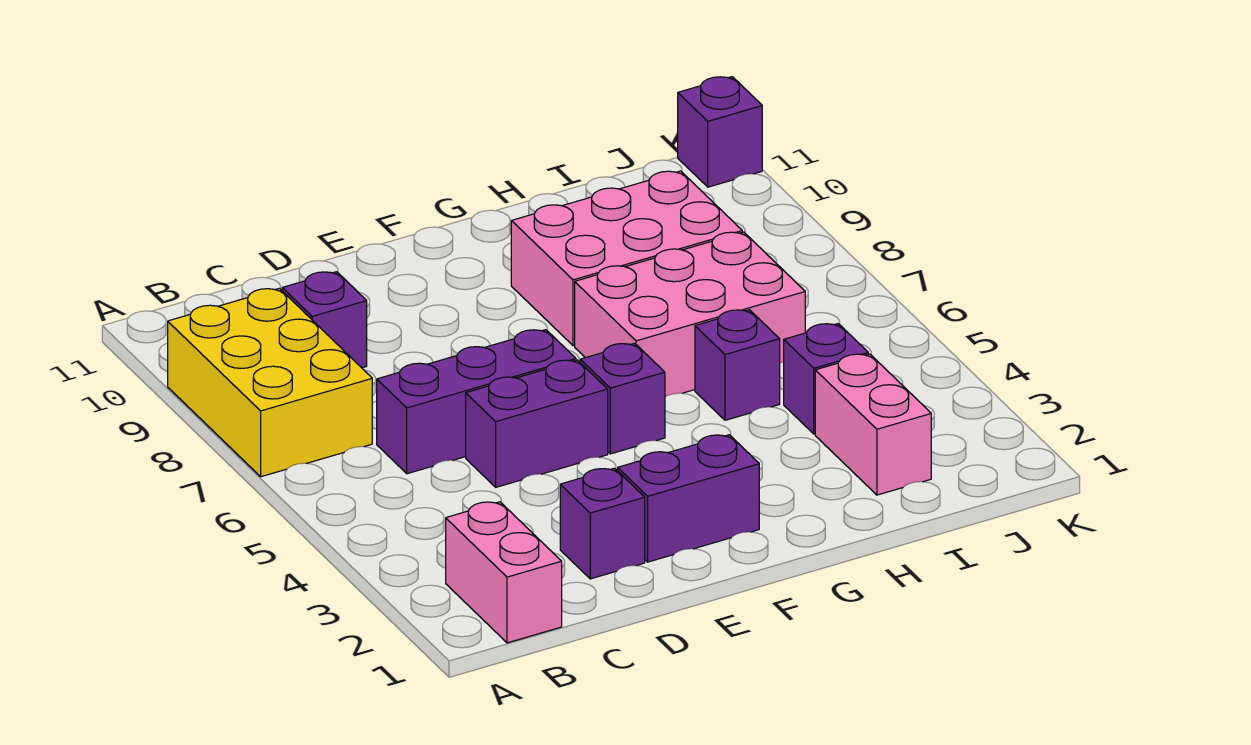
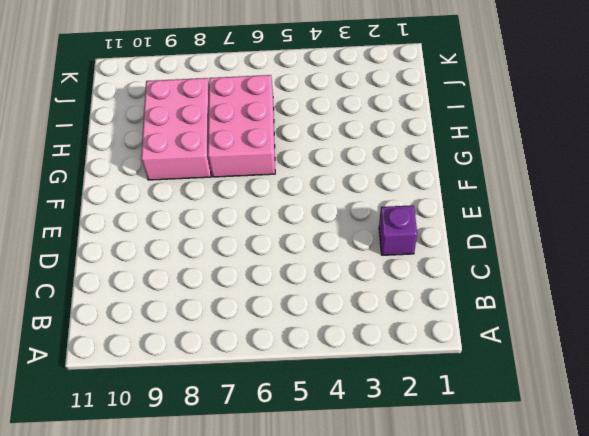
none -> yellow brick A7:B9 level 1
none -> pink brick B1:B2 level 1
none -> purple brick C6:E6 level 1

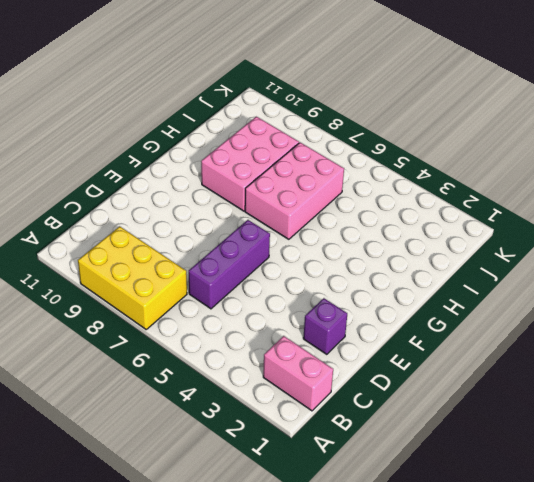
none -> purple brick C9 level 1
none -> purple brick D5:E5 level 1
none -> purple brick E2:F2 level 1

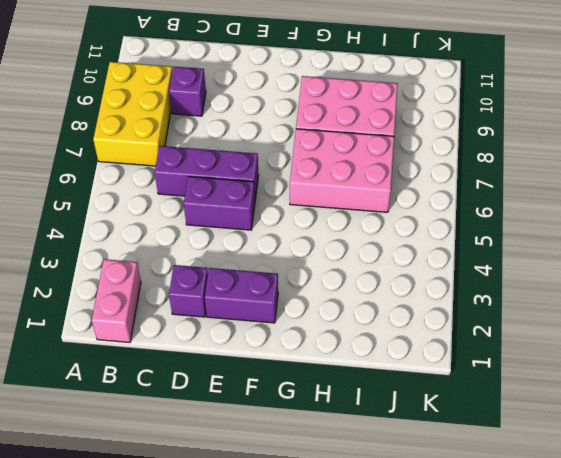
none -> purple brick F5 level 1
none -> purple brick H5 level 1
none -> pink brick I2:I3 level 1

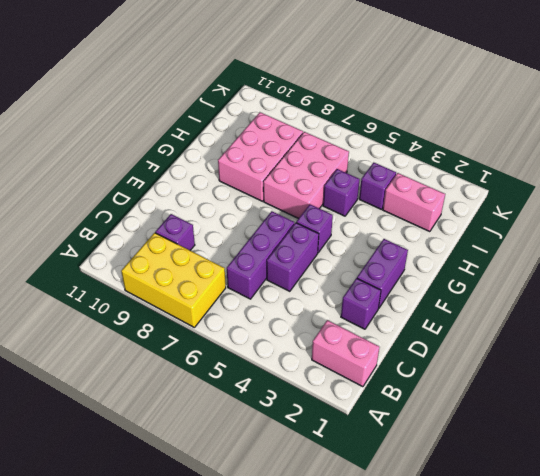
none -> purple brick K11 level 1

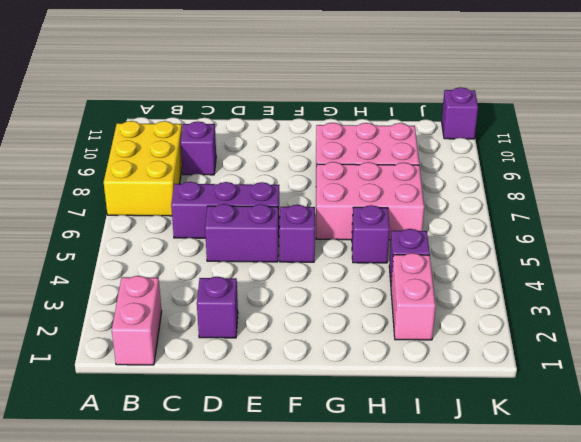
none -> purple brick E2:F2 level 1

